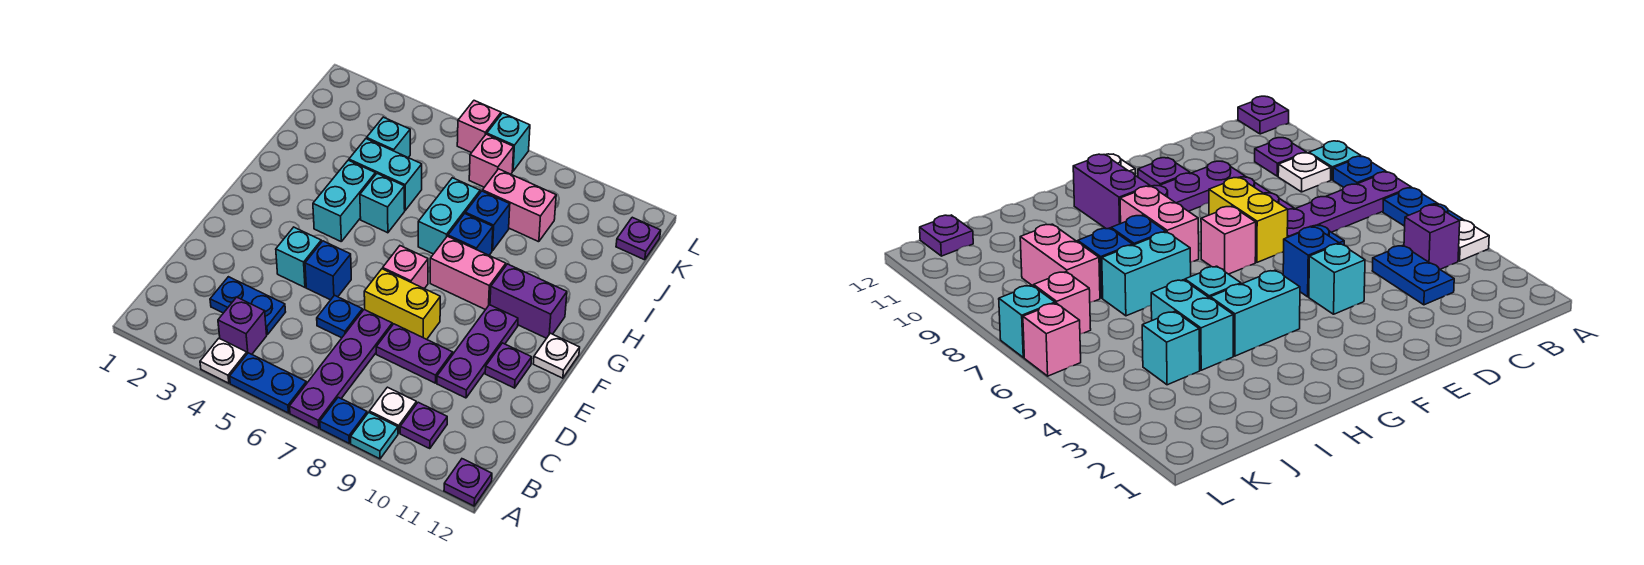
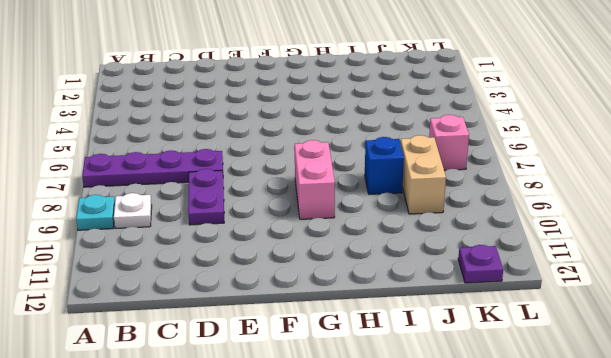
tan brick J8:J9 level 1 -> pink brick J8:J9 level 1
none -> white plate A4 level 1
none -> blue plate A5:A6 level 1
none -> blue plate A8 level 1
none -> purple plate A12 level 1

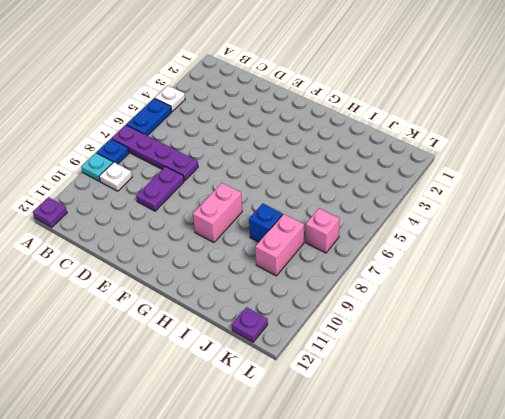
none -> purple brick B4 level 1
none -> purple plate B10 level 1
none -> blue plate C3:C4 level 1
none -> blue plate D6 level 1

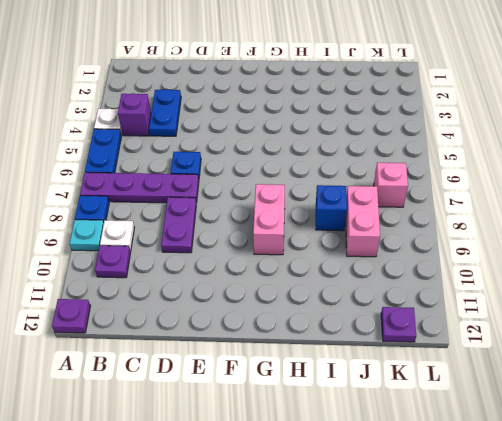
none -> purple plate D10:F10 level 1
none -> cyan brick E4 level 1
none -> blue brick E5 level 1
none -> yellow brick E7:E8 level 1

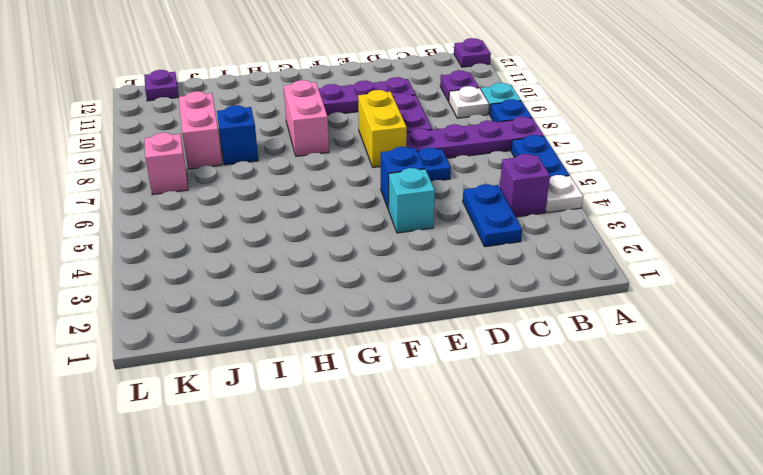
none -> purple plate E11 level 1
none -> pink brick F7 level 1
none -> white plate F12 level 1
none -> cyan brick G4:H4 level 1

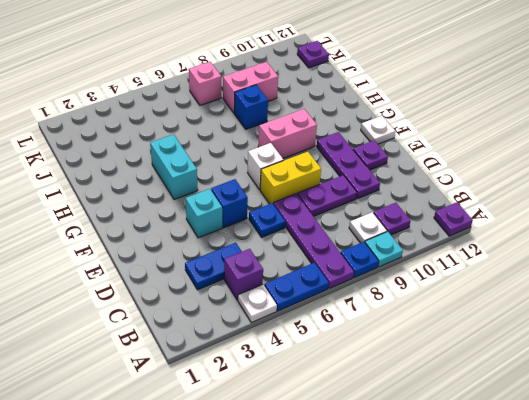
white brick F7 level 1 -> pink brick F7 level 1
none -> purple brick G10:G11 level 1
none -> cyan brick H5 level 1
none -> cyan brick H7:I7 level 1
none -> blue brick H8 level 1

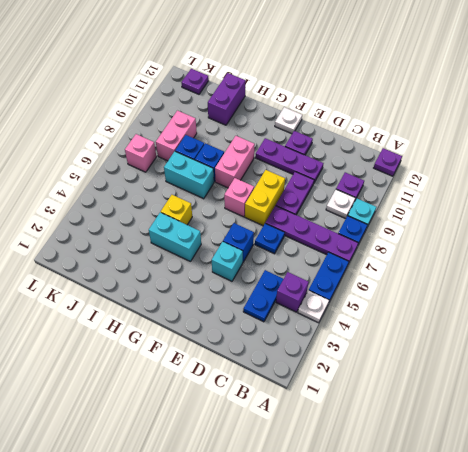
yellow brick H5 level 1 -> cyan brick H5 level 1
purple brick I11:I12 level 1 -> purple brick G10:G11 level 1
none -> cyan brick I4:I5 level 1
none -> cyan brick J4 level 1
none -> pink brick L6 level 1
none -> cyan brick L7 level 1

